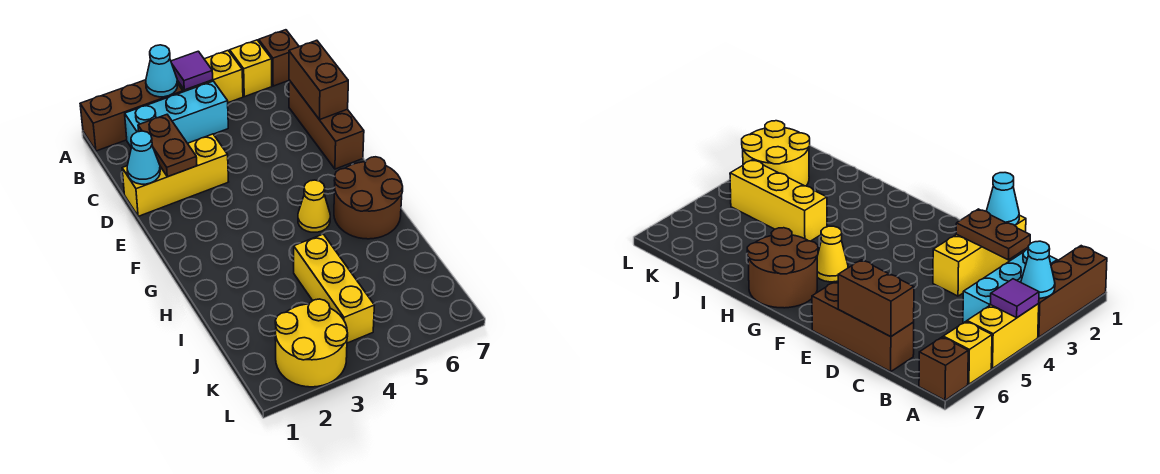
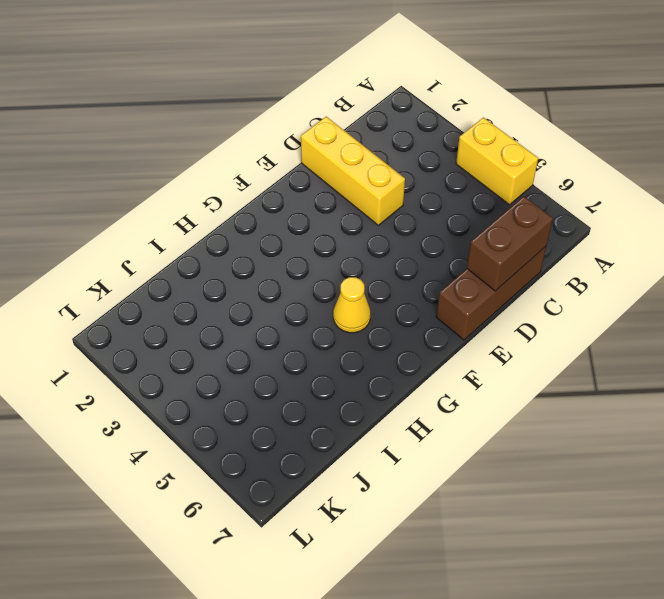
none -> brown brick A1:A3 level 1
none -> yellow brick A6 level 1
none -> brown brick A7 level 1

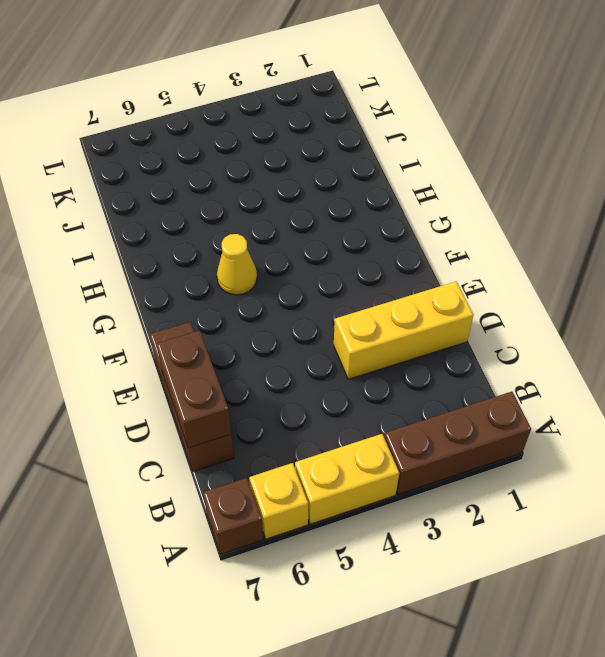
none -> cyan brick B2:B4 level 1
none -> brown round brick G6:H7 level 1
none -> yellow brick I4:K4 level 1

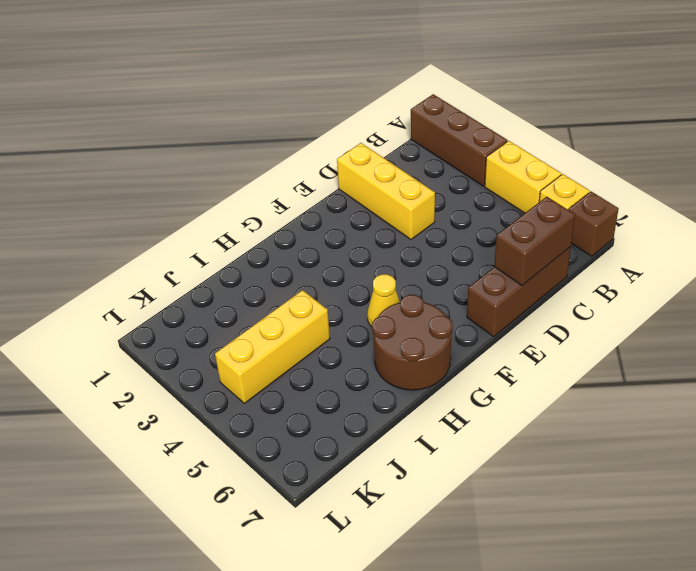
none -> cyan brick B2:B4 level 1
none -> yellow round brick K2:L3 level 1
none -> cyan cone A3 level 2

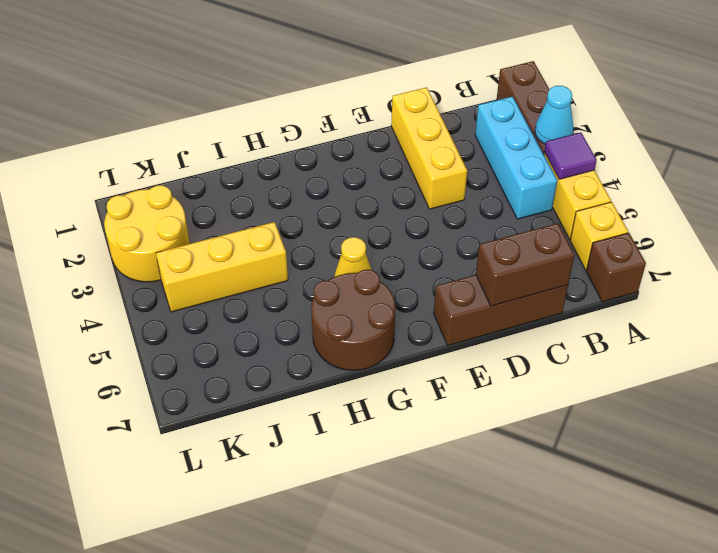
none -> brown plate C2:D2 level 2
none -> cyan cone D1 level 2

